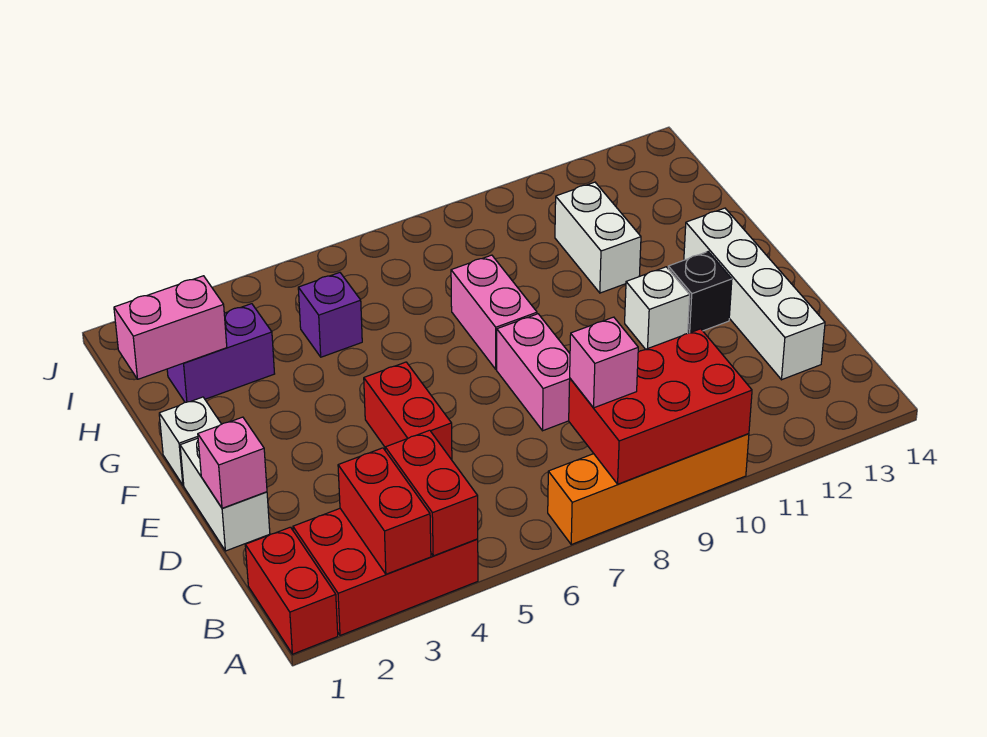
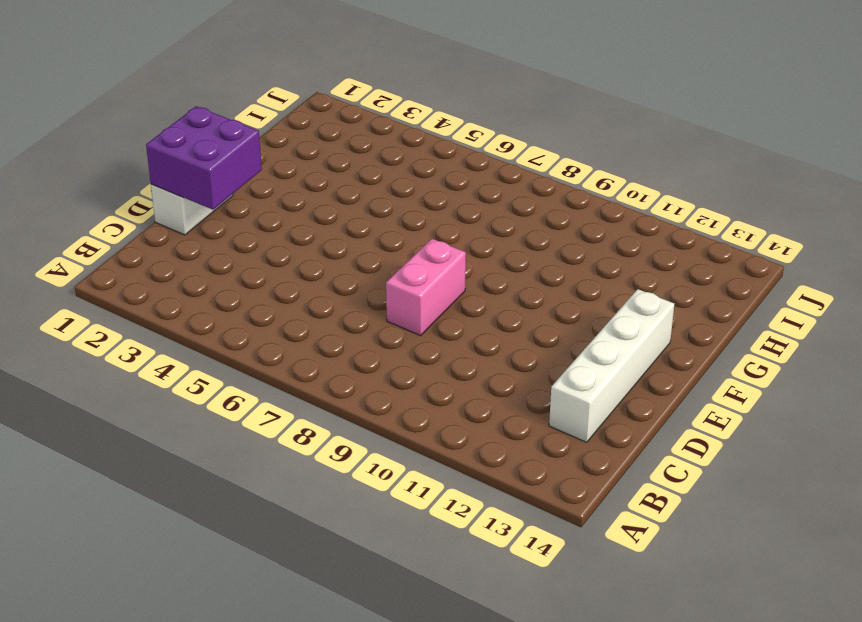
purple brick D1:E2 level 2 -> pink brick D1 level 2
none -> red brick A1:B1 level 1
none -> red brick A2:B4 level 1
none -> orange brick A7:A10 level 1

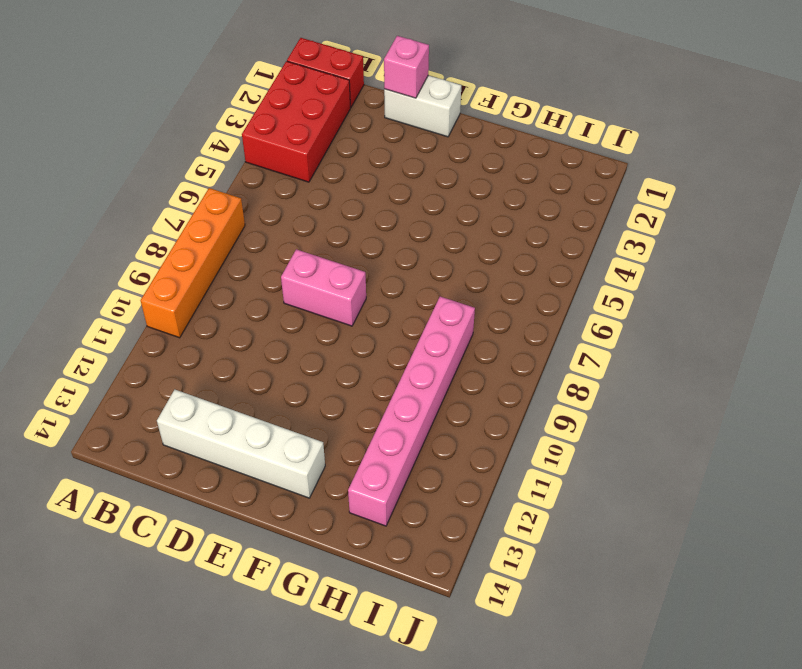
pink brick H8:H13 level 1 -> white brick G11:H11 level 1
none -> red brick D5:E5 level 1
none -> white brick E11 level 1
none -> black brick E12 level 1

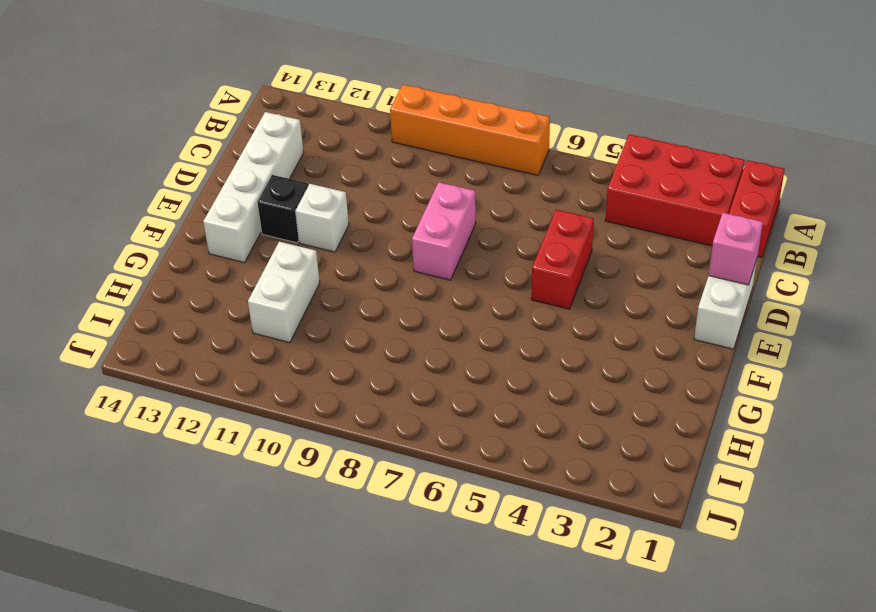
none -> white brick F1 level 1
none -> pink brick F8:G8 level 1
none -> purple brick H2:H3 level 1

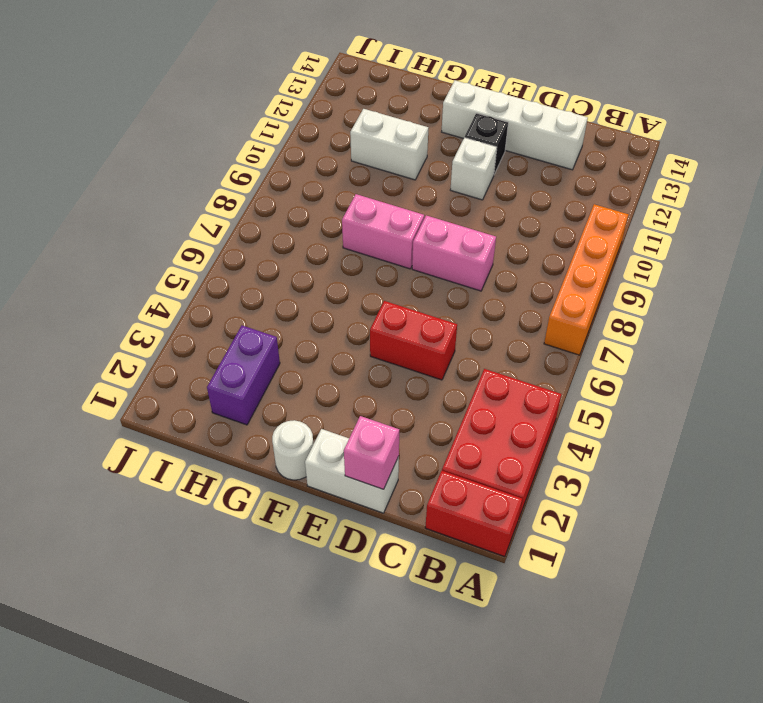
white round brick F1 level 1 -> white brick F1 level 1
none -> purple brick H5 level 1
none -> red brick A3:B3 level 2
none -> red brick A4:B4 level 2

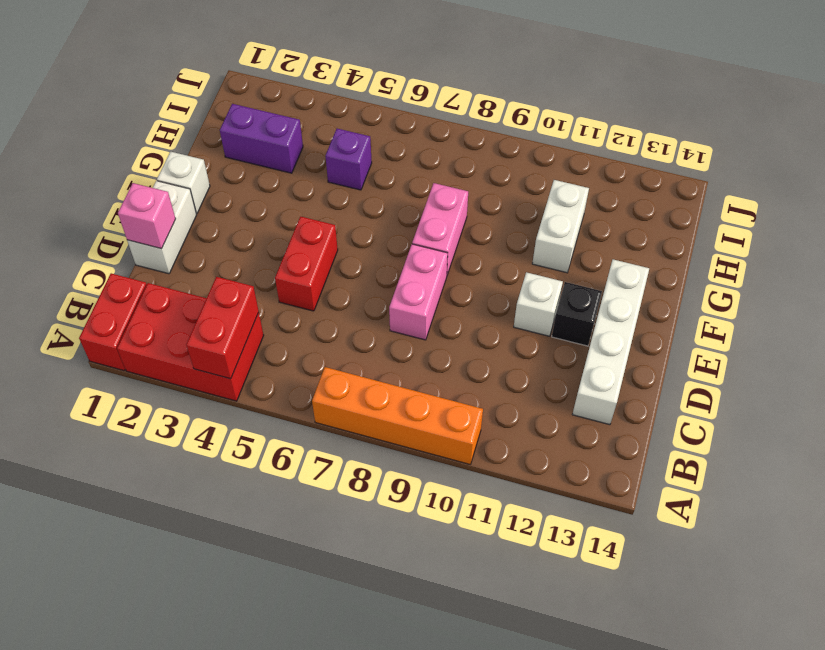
none -> red brick A3:B3 level 2
none -> red brick A8:B10 level 2
none -> pink brick H1:H2 level 2

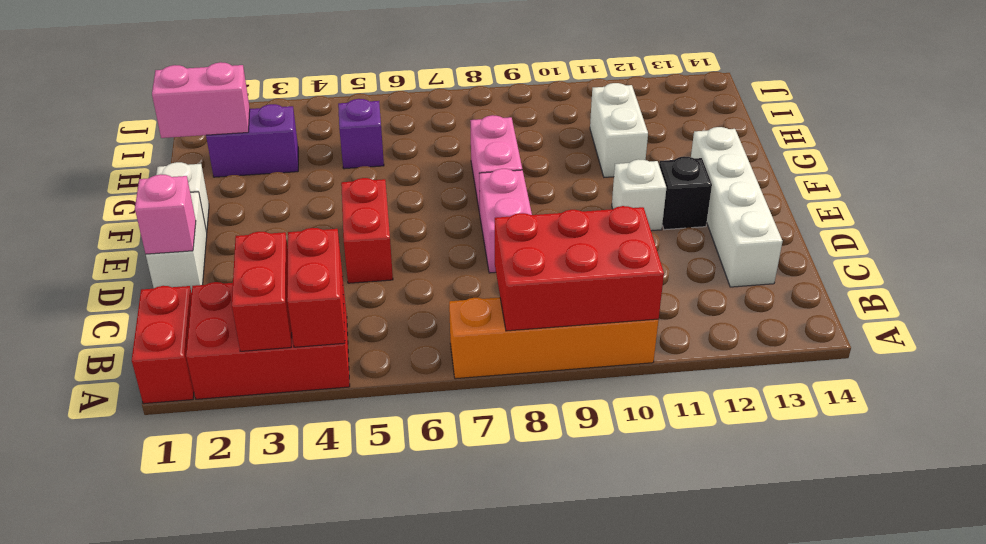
none -> pink brick B8 level 3

